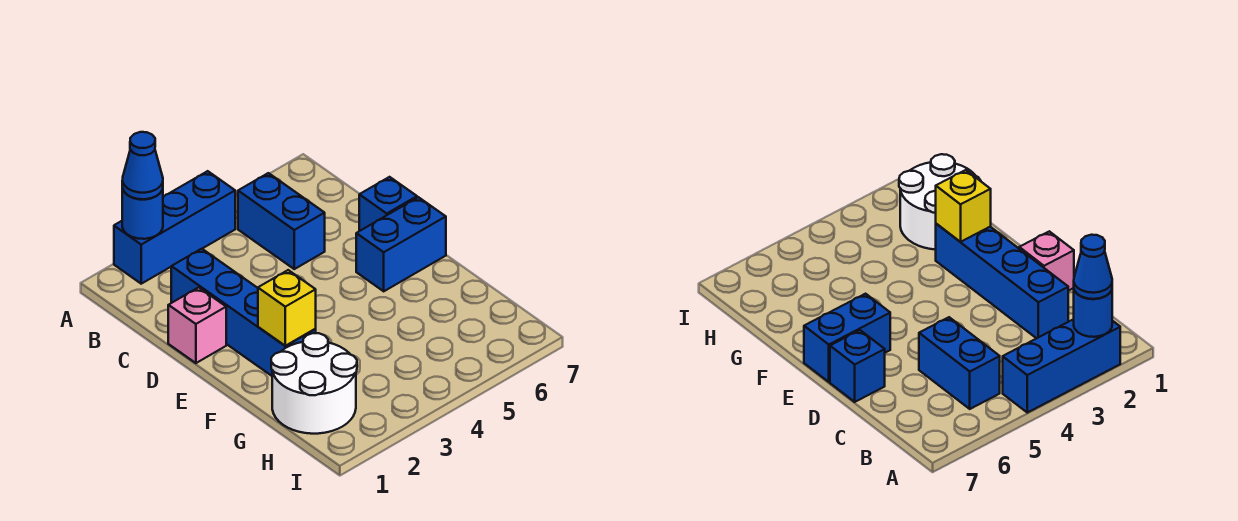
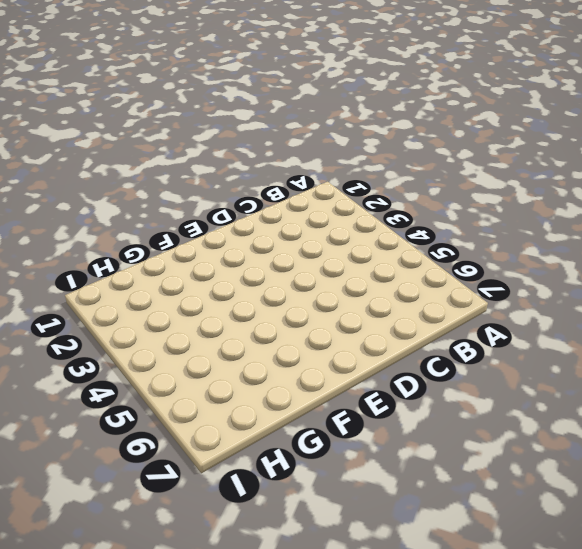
none -> blue brick A2:A4 level 1
none -> blue brick B5:C5 level 1

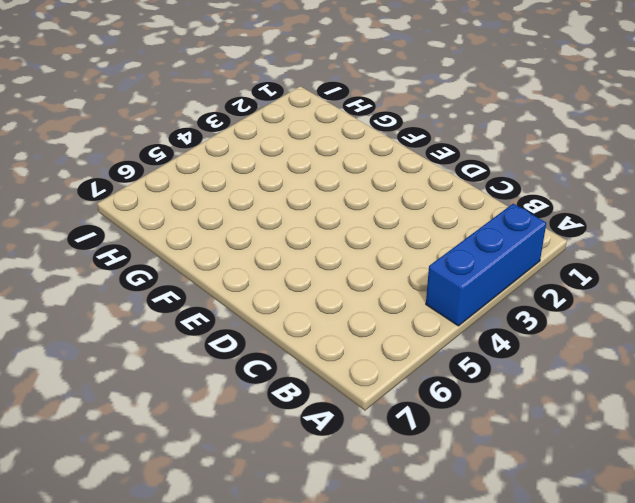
none -> blue brick B5:C5 level 1
none -> blue brick C2:F2 level 1

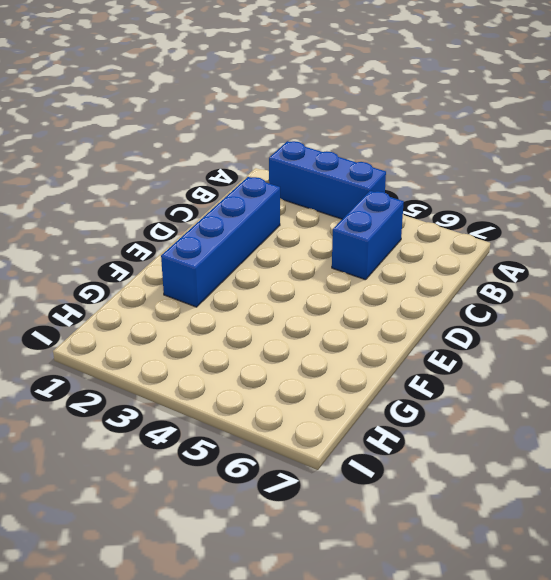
none -> pink brick D1 level 1
none -> blue brick D7 level 1

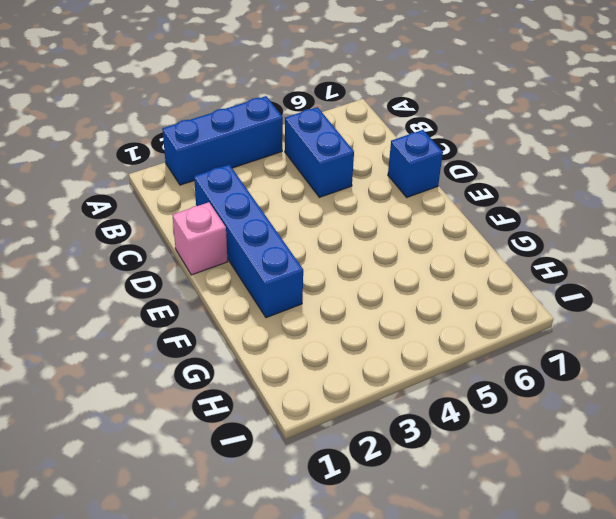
none -> blue brick E6:E7 level 1
none -> white round brick G1:H2 level 1

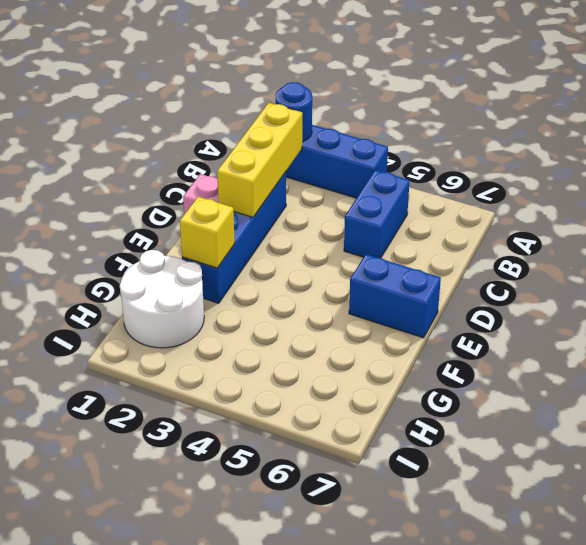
yellow brick B2:D2 level 2 -> none
none -> blue brick D7 level 1
none -> blue cone A2 level 3

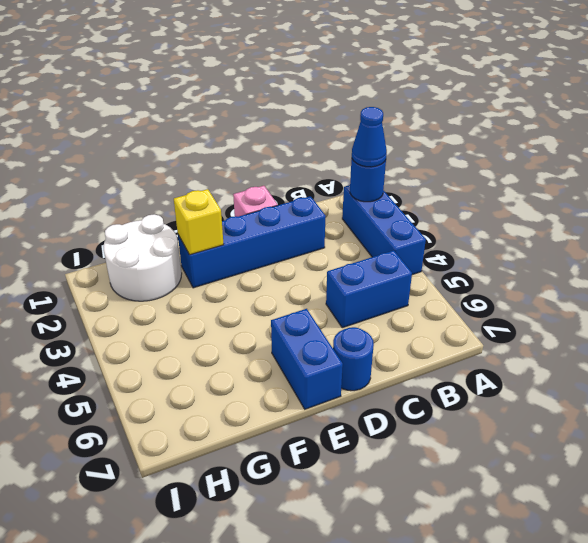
blue round brick D7 level 1 -> blue brick D7 level 1

